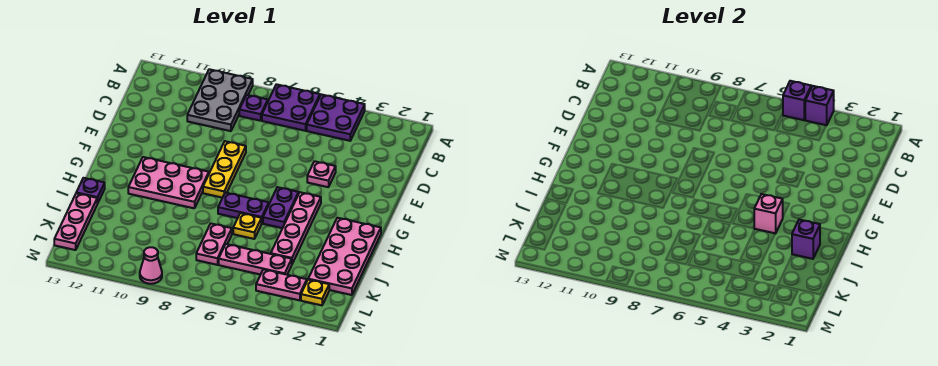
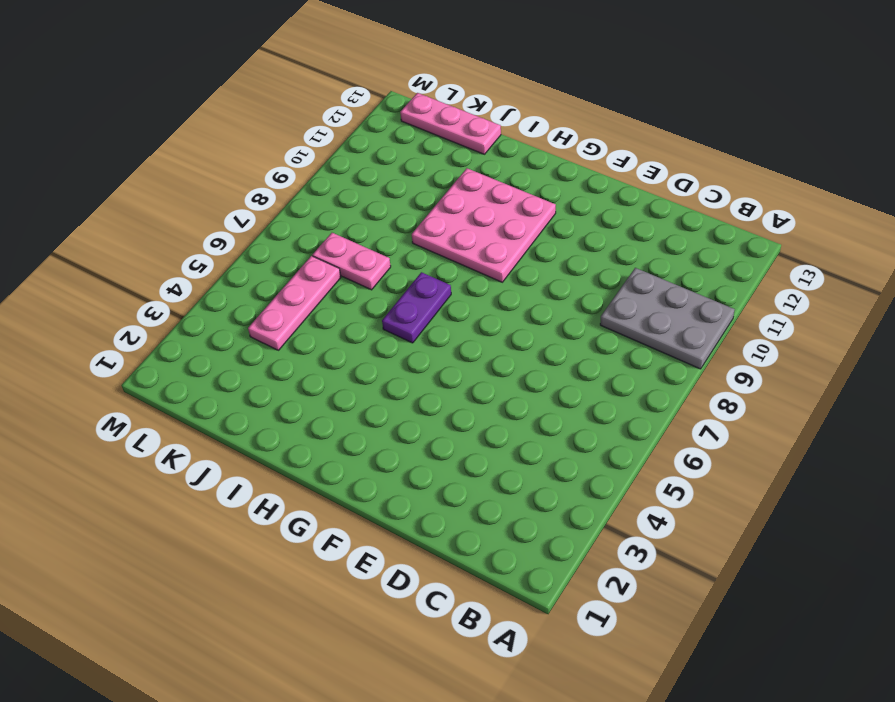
pink plate G9:I11 level 1 -> pink plate G9:H11 level 1
none -> purple plate A4:B5 level 1
none -> purple plate A6:B7 level 1
none -> purple plate B8 level 1

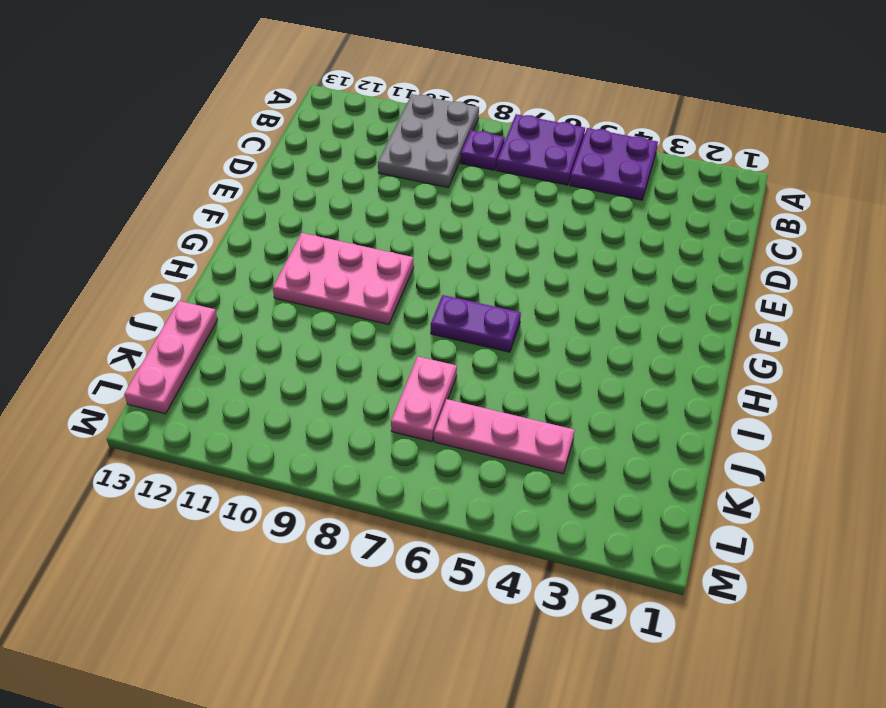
none -> pink plate E4 level 1
none -> yellow plate E8:G8 level 1
none -> pink plate G4:J4 level 1

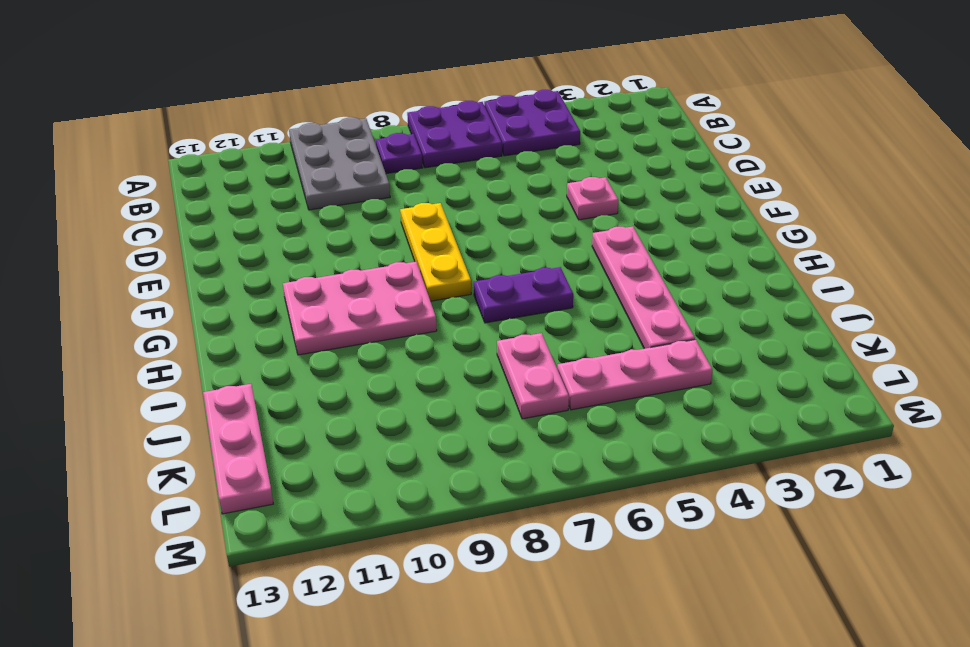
none -> purple plate G5:H5 level 1
none -> pink plate H1:K2 level 1
none -> yellow plate I6 level 1

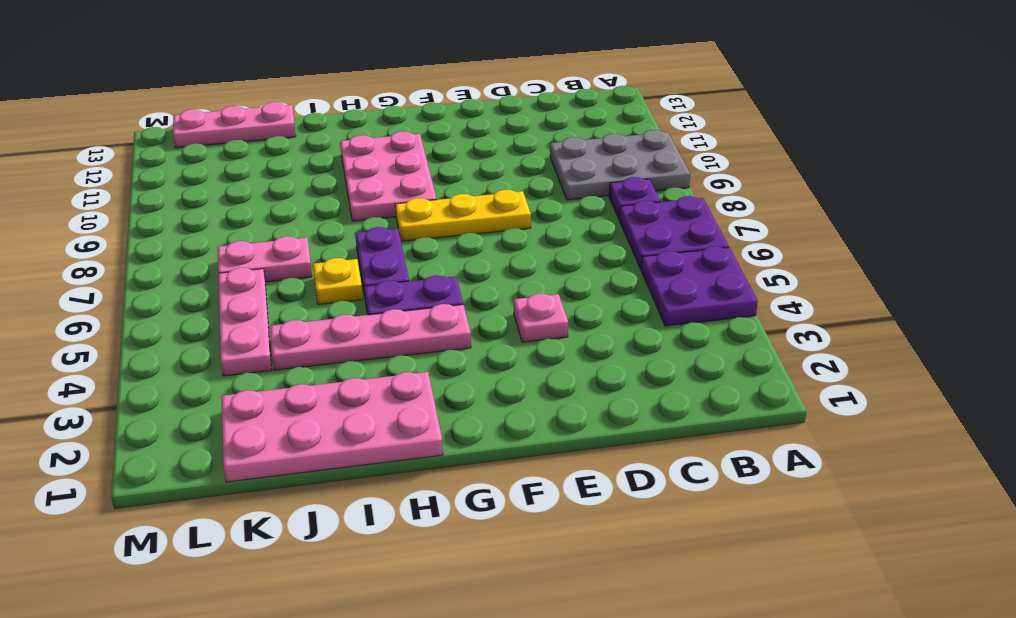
none -> purple plate I13 level 1
none -> yellow plate L2 level 1
none -> pink plate L3:L4 level 1

